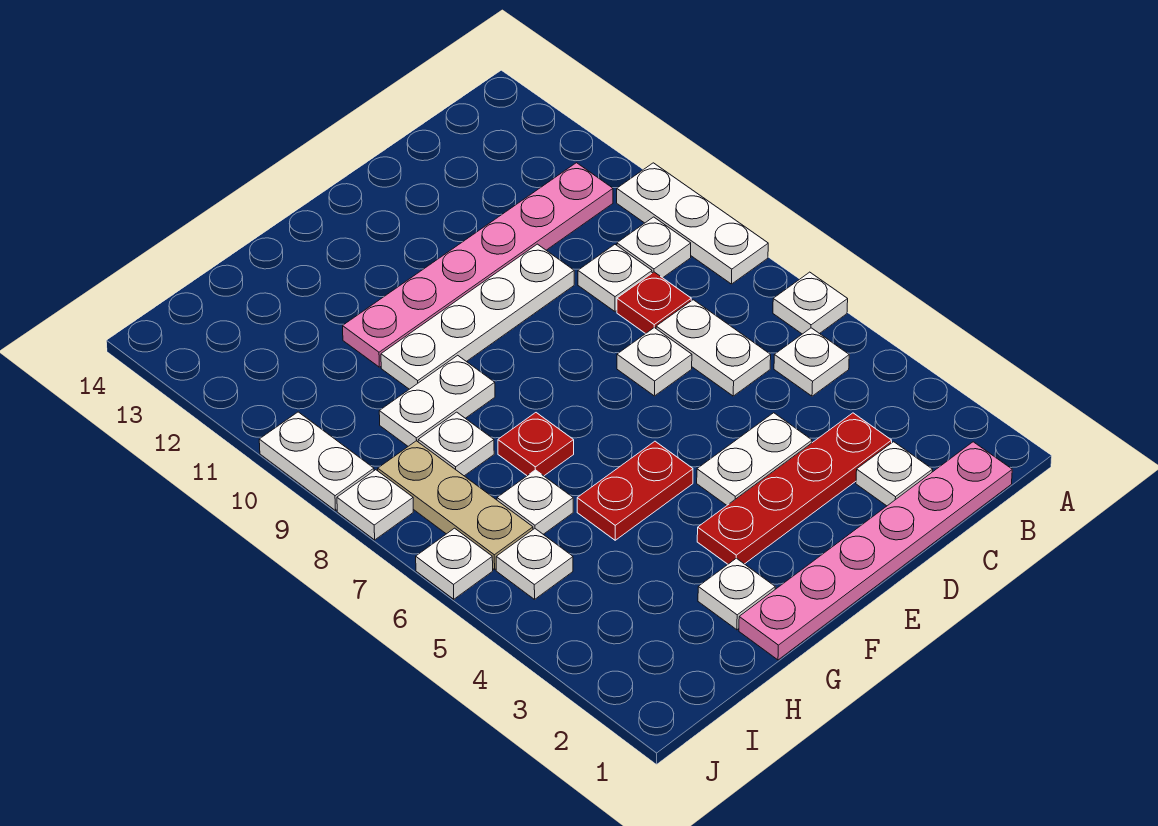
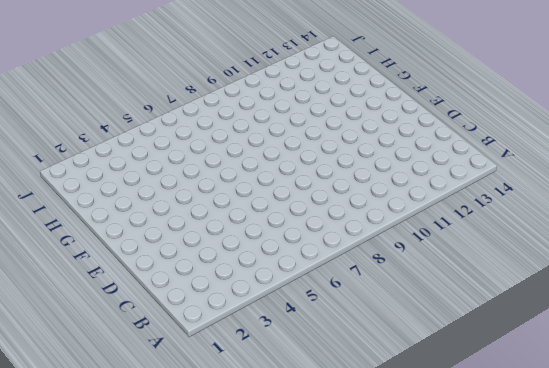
none -> white plate A6 level 1
none -> white plate A8:A10 level 1
none -> pink plate B1:G1 level 1

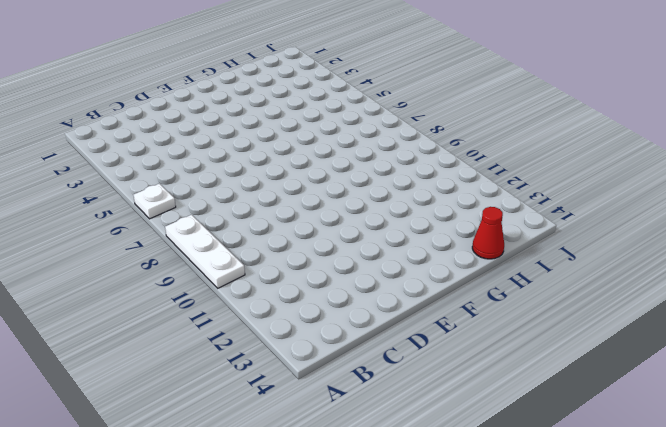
red cone H14 level 1 -> none
none -> pink plate B1:G1 level 1
none -> white plate B5 level 1
none -> white plate B9 level 1

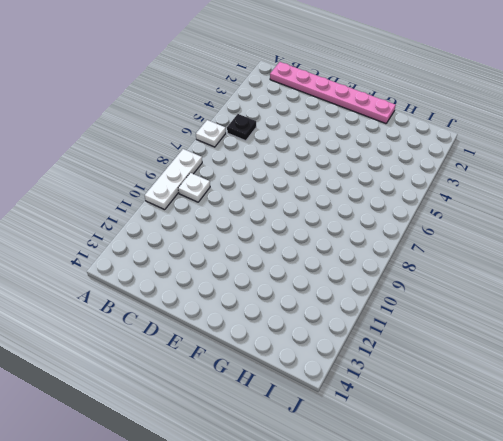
black plate B5 level 1 -> white plate B5 level 1
none -> pink plate B11:G11 level 1
none -> white plate C2 level 1
none -> red plate C3:F3 level 1

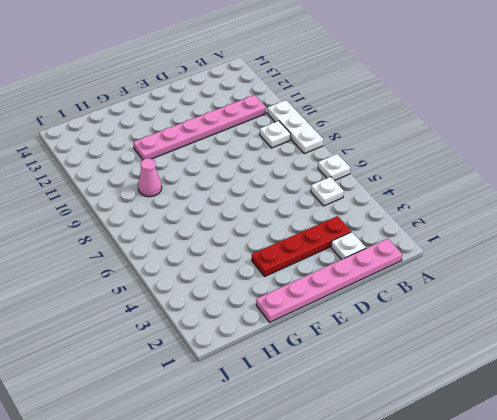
pink cone H9 level 1 -> white plate G9:H9 level 1
none -> white plate C6:C7 level 1
none -> red plate C8 level 1
none -> white plate C9 level 1

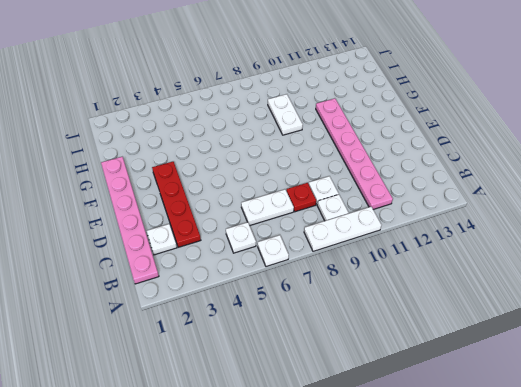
none -> white plate D4:E4 level 1
none -> white plate D7 level 1
none -> white plate D10:G10 level 1

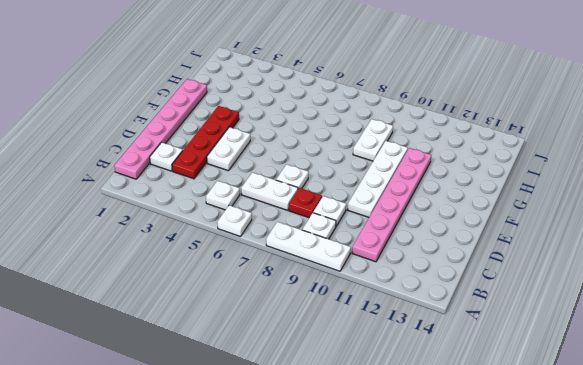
none -> red plate F5:G5 level 1
none -> white plate G2 level 1
none -> red plate G7 level 1

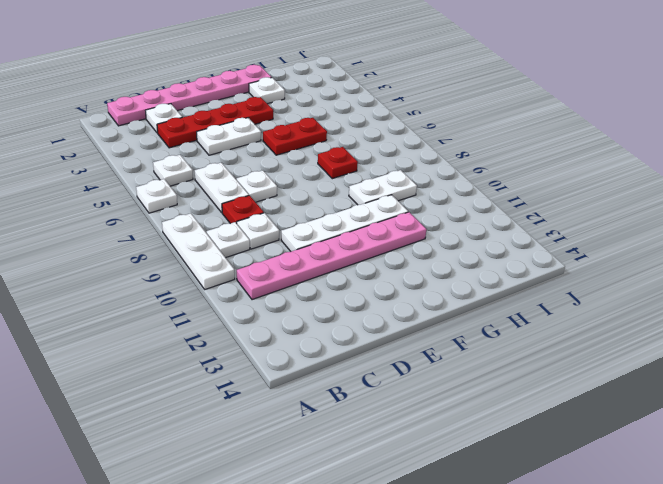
none -> white plate H6 level 1
none -> white plate H8 level 1
none -> white plate I5 level 1

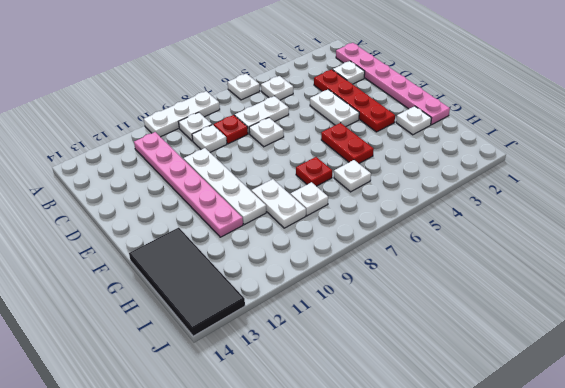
black tile G13:J14 level 1 -> none
none -> white plate I5 level 1
none -> tan plate I6:I8 level 1
none -> white plate J6 level 1

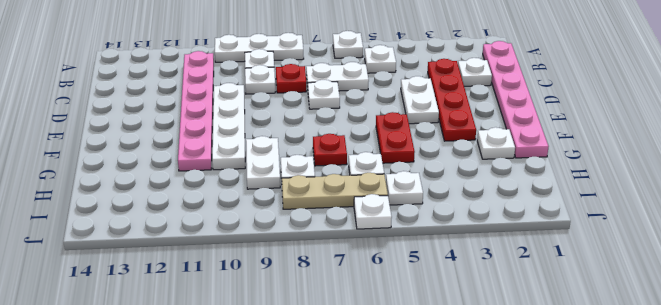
none -> white plate J8 level 1
none -> white plate J9:J10 level 1

